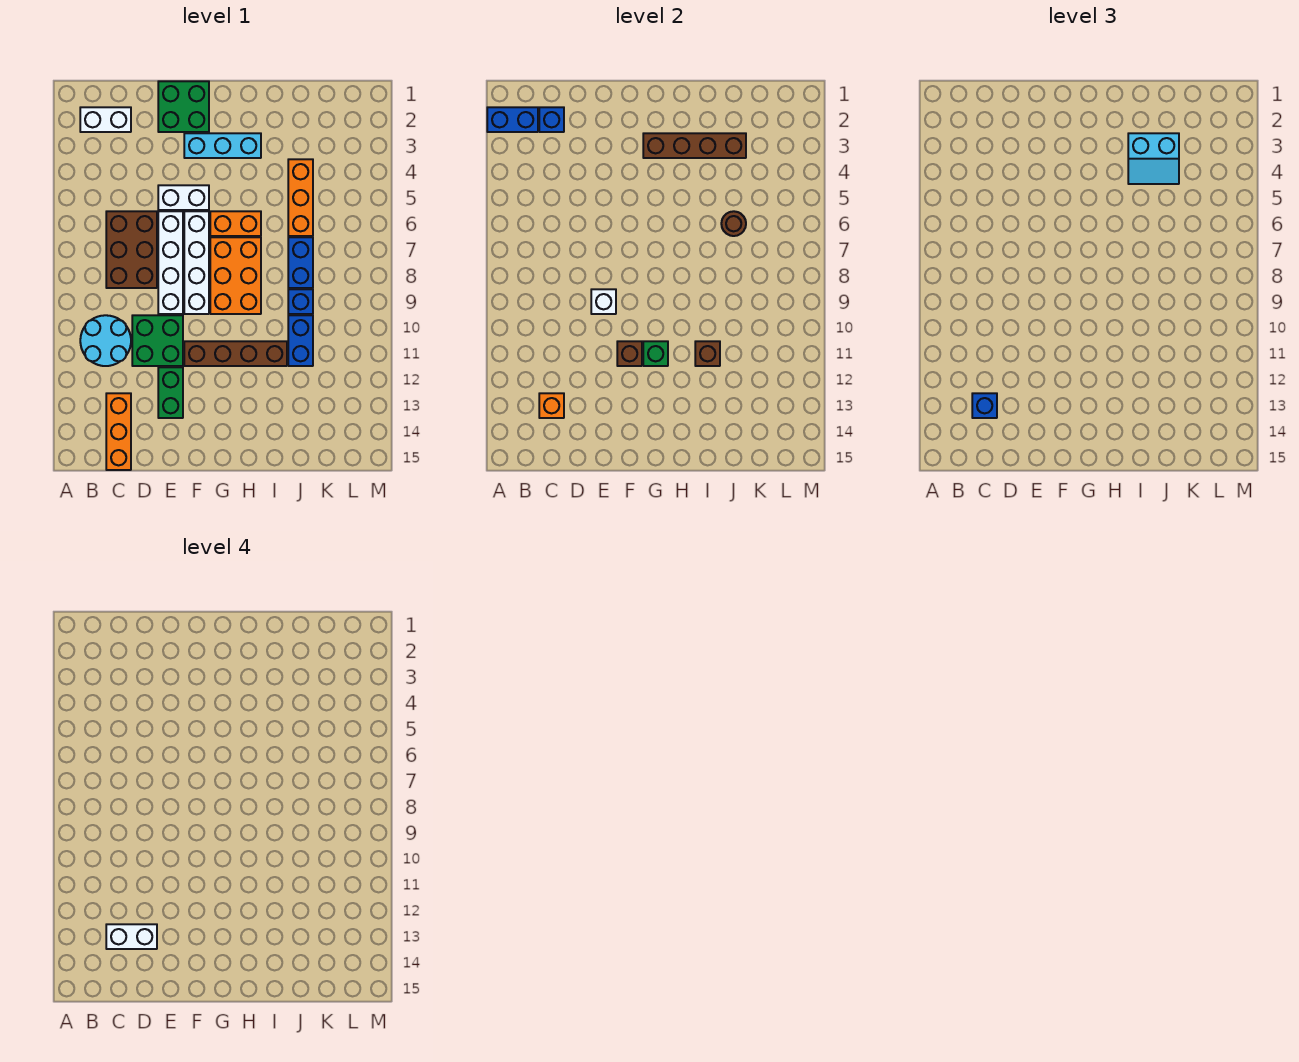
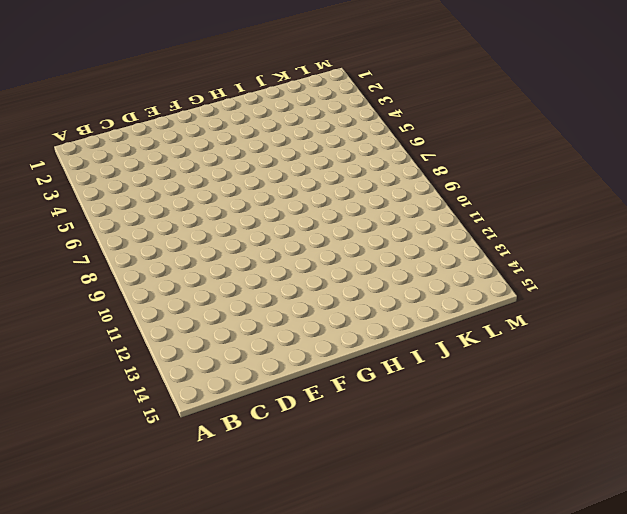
none -> white brick B2:C2 level 1
none -> cyan round brick B10:C11 level 1
none -> brown brick C6:D8 level 1
none -> orange brick C13:C15 level 1

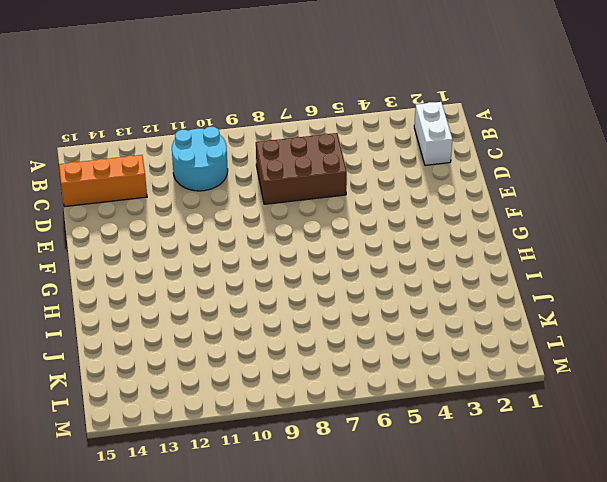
none -> green brick D10:E11 level 1
none -> green brick E1:F2 level 1
none -> white brick E5:F5 level 1
none -> white brick E6:E9 level 1

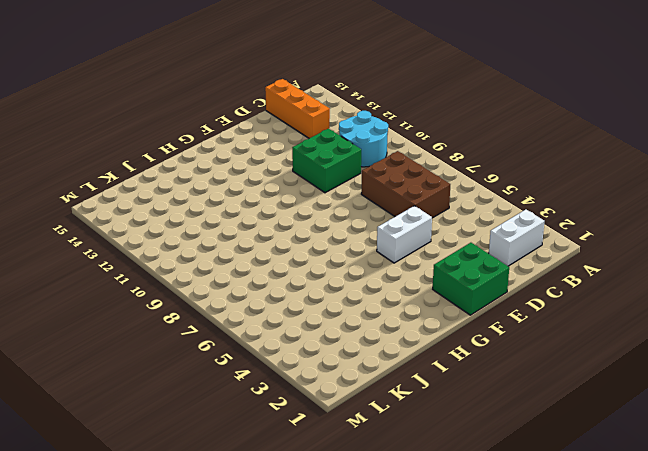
none -> white brick E6:E9 level 1
none -> green brick E12:E13 level 1
none -> cyan brick F3:H3 level 1
none -> white brick F6:F9 level 1

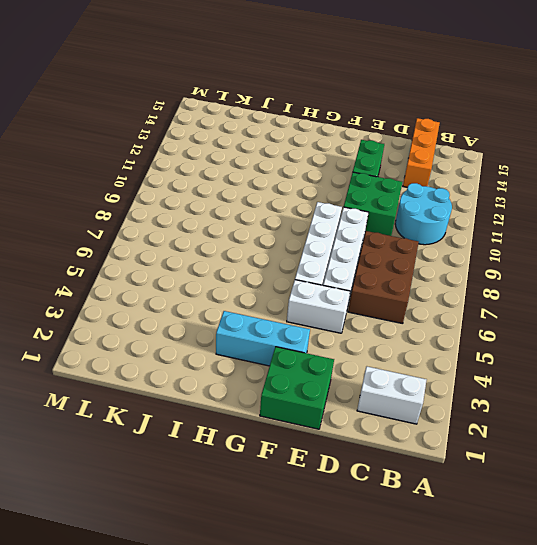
none -> brown brick F11:I11 level 1
none -> orange brick G6:H6 level 1
none -> orange brick G7:H9 level 1
none -> orange brick J4:J6 level 1

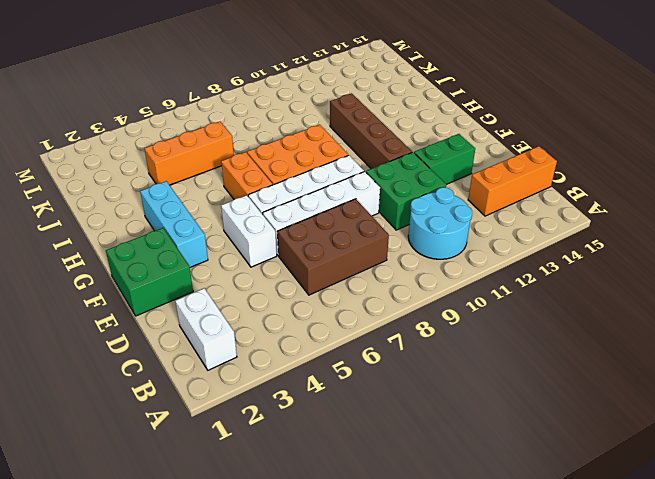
none -> blue brick J7:J8 level 1
none -> blue brick J9 level 1
none -> blue brick J10:J11 level 1
none -> blue brick A2:B2 level 2

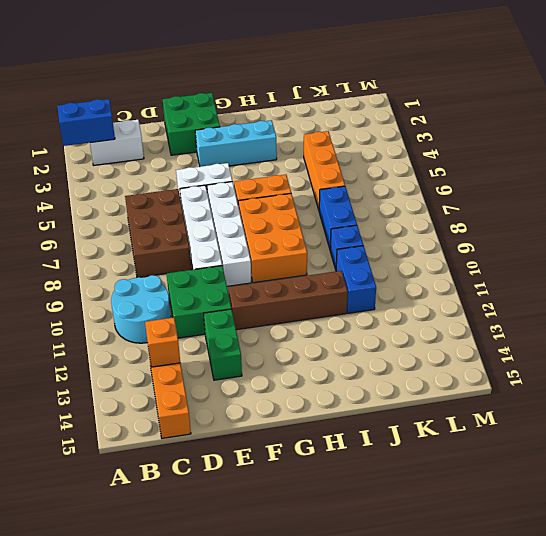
none -> blue brick C2 level 2
none -> white brick E9 level 2
none -> brown brick F11 level 2
none -> brown brick G3:J3 level 2

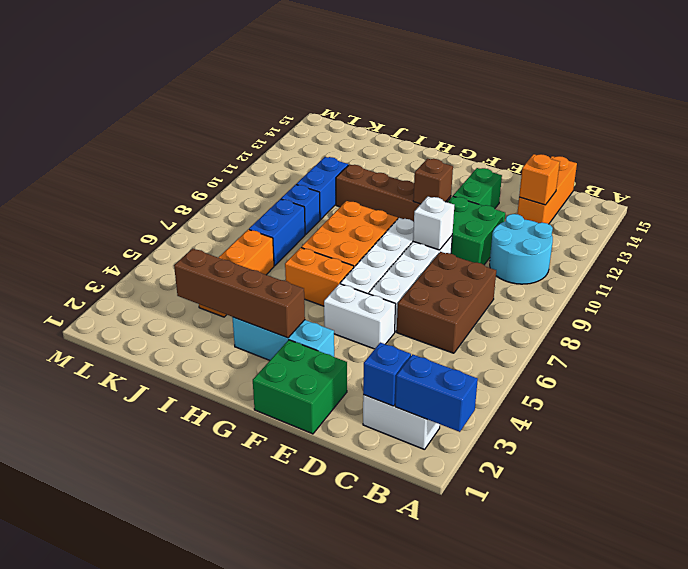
none -> green brick G11 level 2
none -> brown brick I11 level 2
none -> brown round brick J6 level 2
none -> blue brick C13 level 3

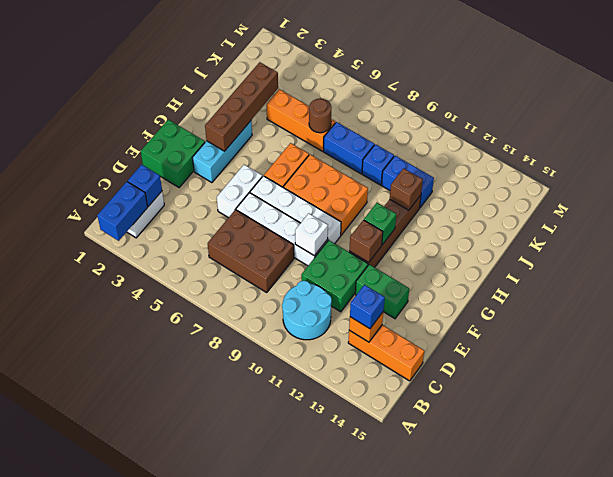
none -> cyan slope I3:J4 level 3 top 3
none -> white brick C13:D13 level 4

